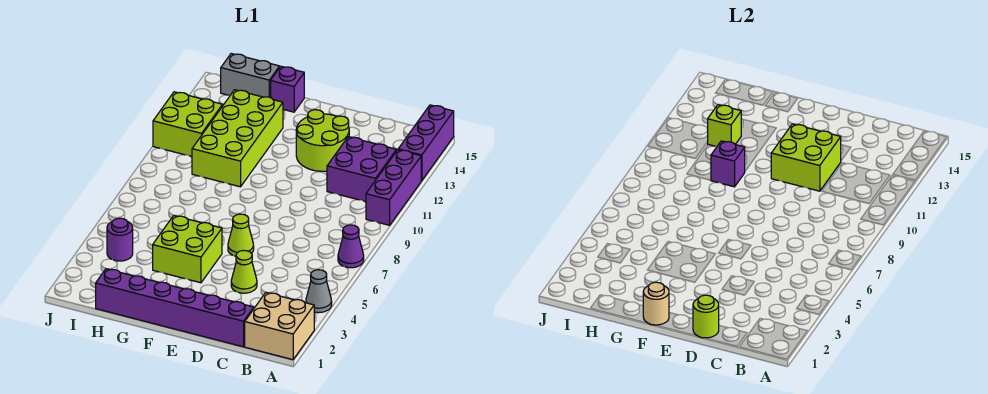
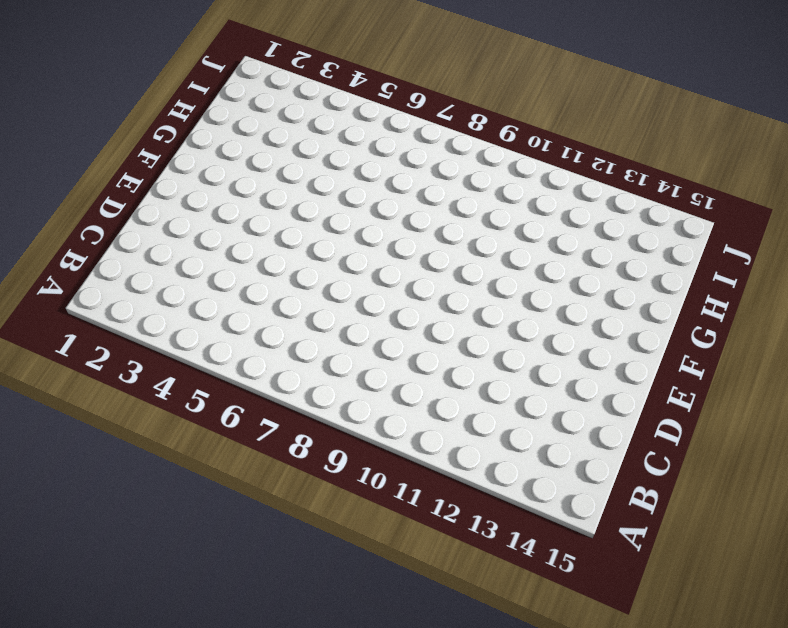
none -> tan brick A1:B2 level 1
none -> grey cone A4 level 1
none -> purple cone A7 level 1

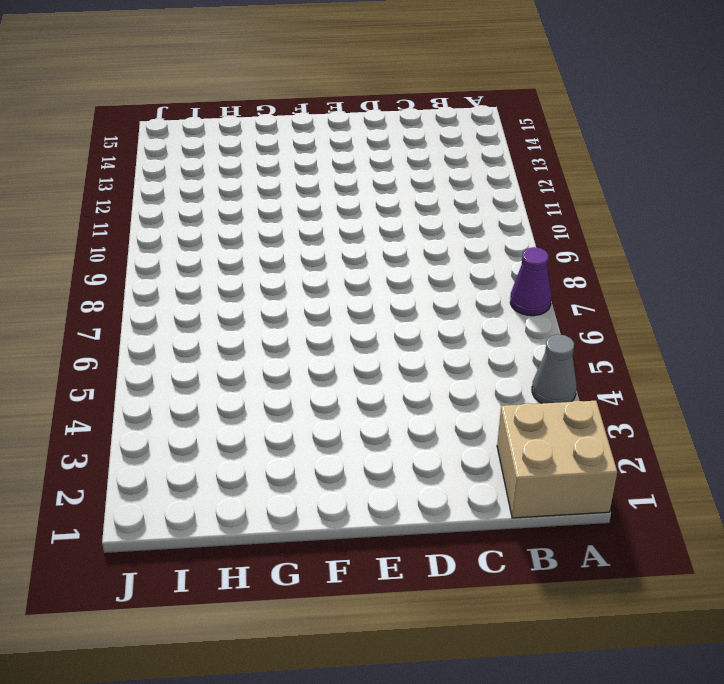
none -> purple brick A10:A12 level 1
none -> purple brick A13:A15 level 1
none -> purple brick B11:C12 level 1

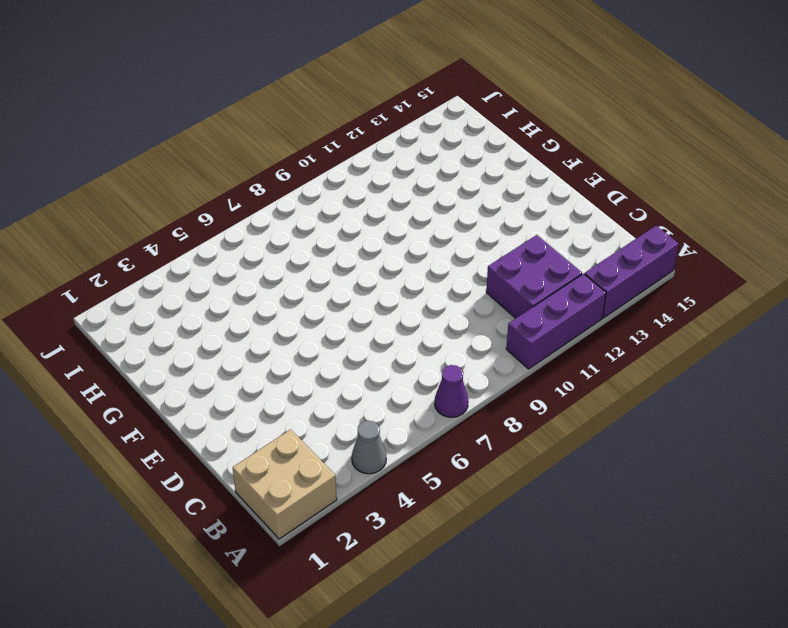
none -> purple brick C1:H1 level 1
none -> lime cone D4 level 1
none -> lime round brick D12:E13 level 1

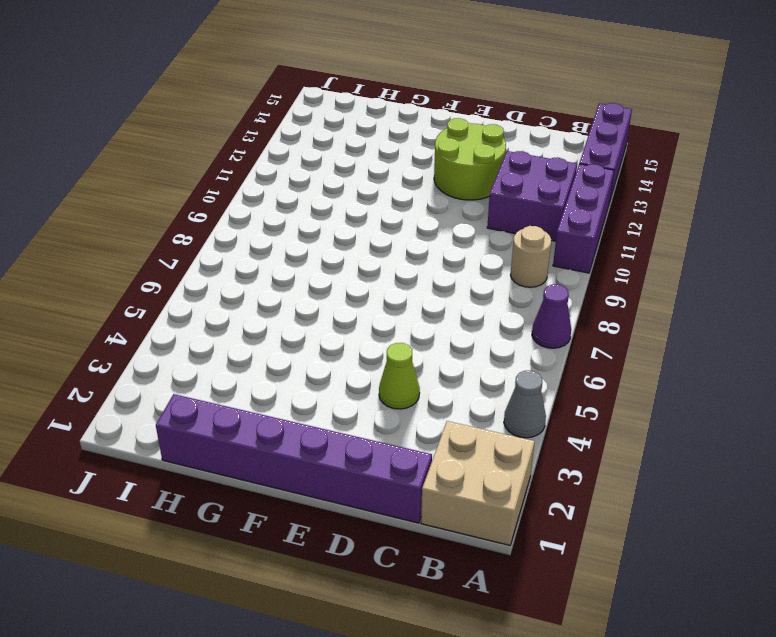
tan round brick B9 level 1 -> tan round brick F1 level 2
none -> lime cone E6 level 1
none -> lime brick F4:G5 level 1
none -> lime brick G10:H13 level 1

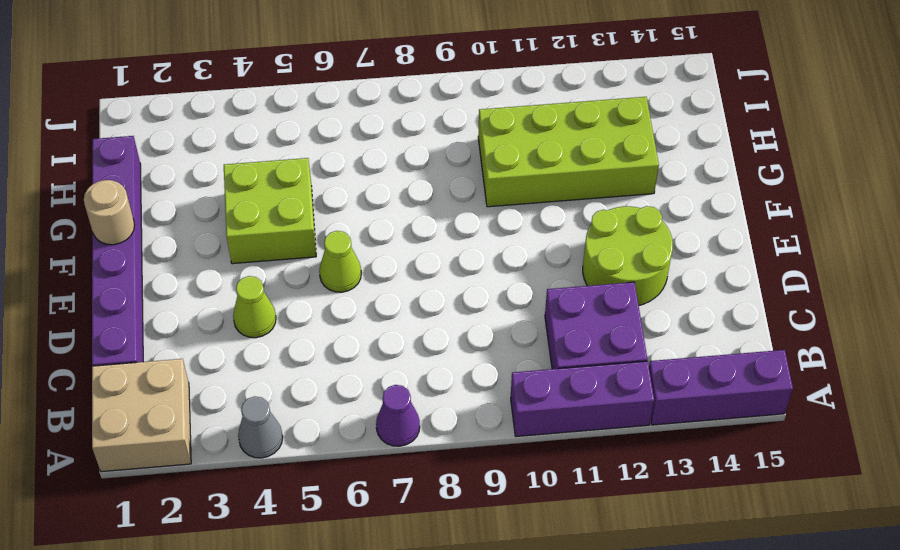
none -> purple brick G15 level 1
none -> grey brick H15:I15 level 1
none -> purple round brick I4 level 1

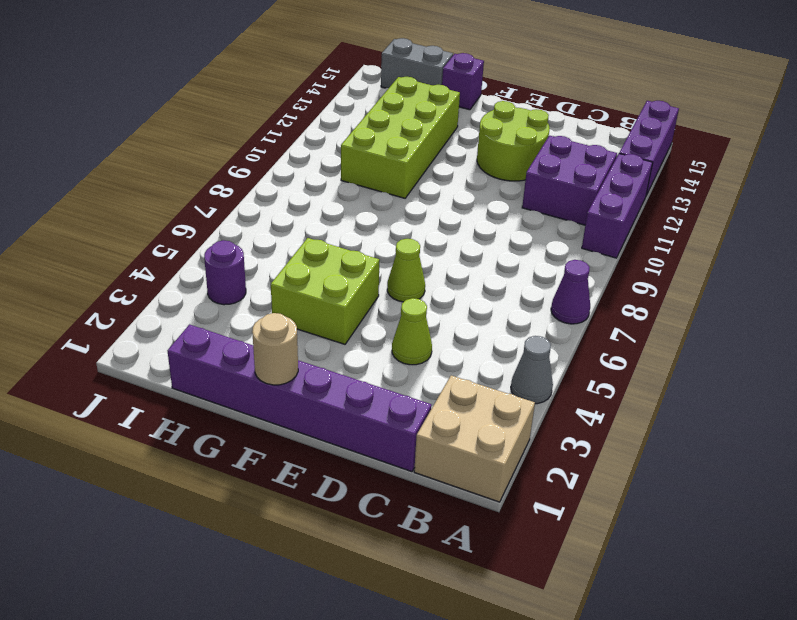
none -> lime brick I11:J12 level 1
none -> lime round brick D1 level 2
none -> lime brick D11:E12 level 2

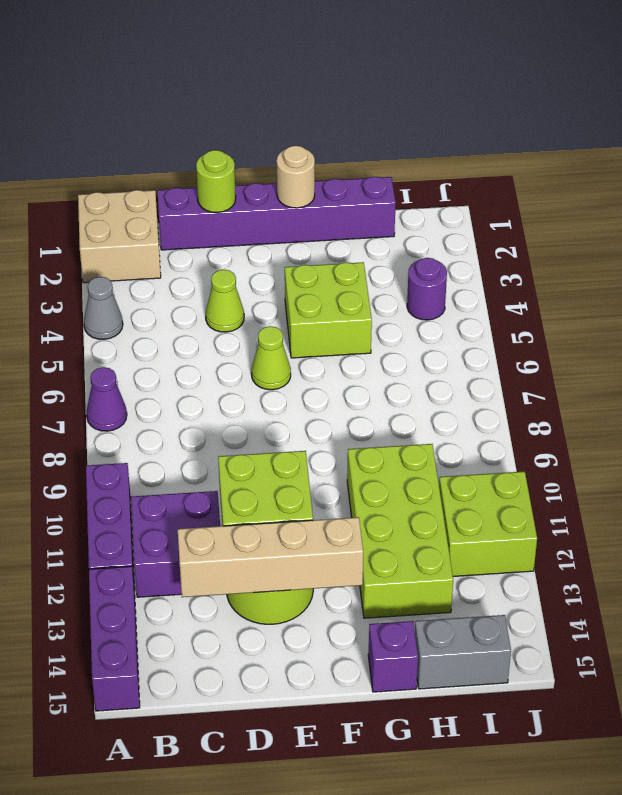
tan brick C13:F13 level 2 -> none
none -> purple brick G10 level 2
none -> lime brick H12 level 2

